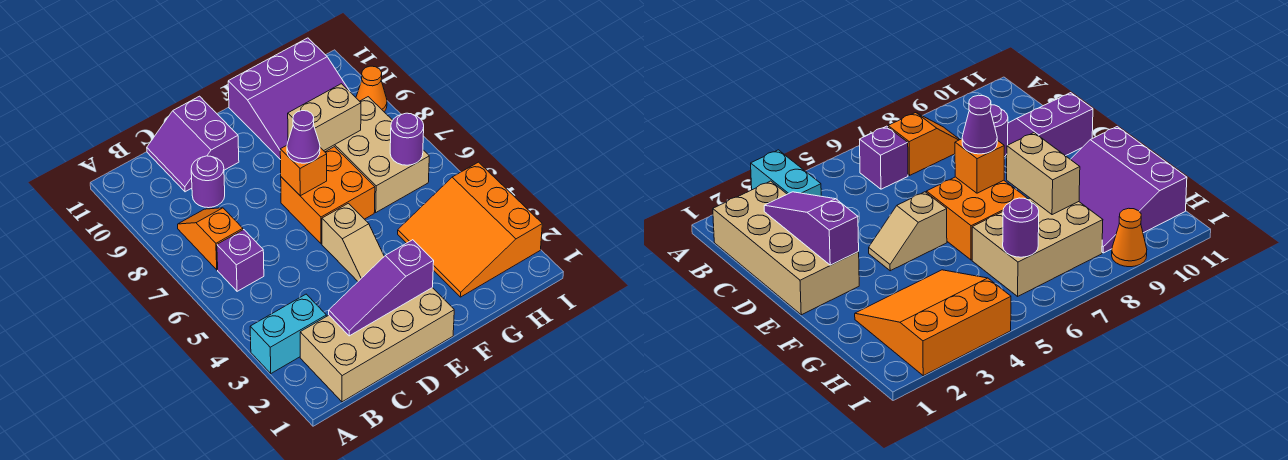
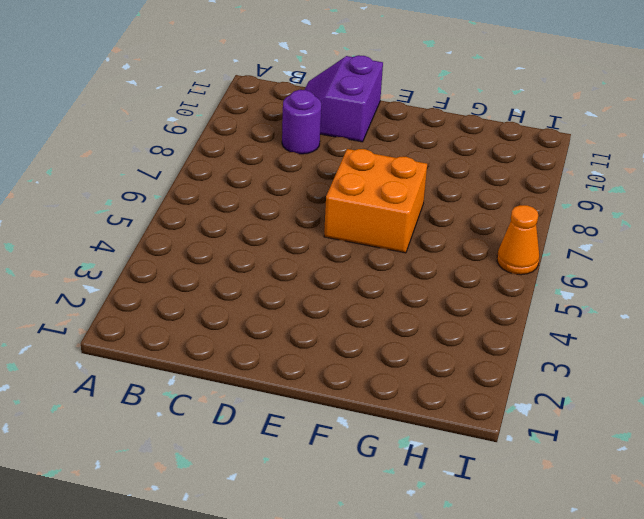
orange cone I6 level 1 -> orange cone I9 level 1
none -> cyan brick A3:B3 level 1
none -> tan brick B1:E2 level 1
none -> purple brick B6 level 1

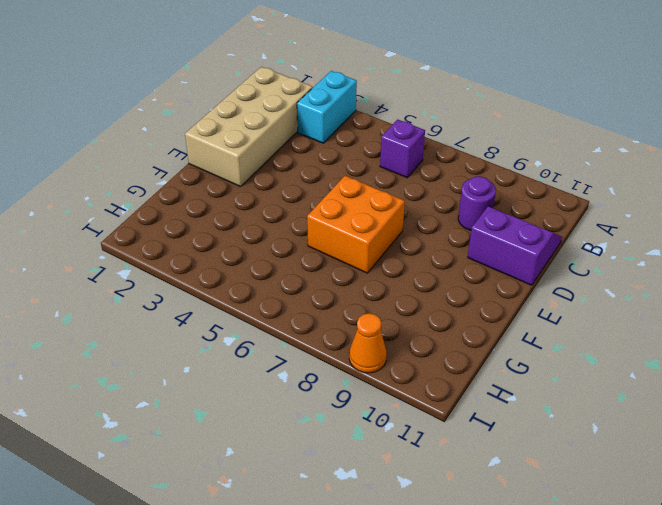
none -> orange slope B7:B8 level 1 top 7
none -> tan slope E4:E5 level 1 top 5
none -> purple slope F9:H11 level 1 top 11

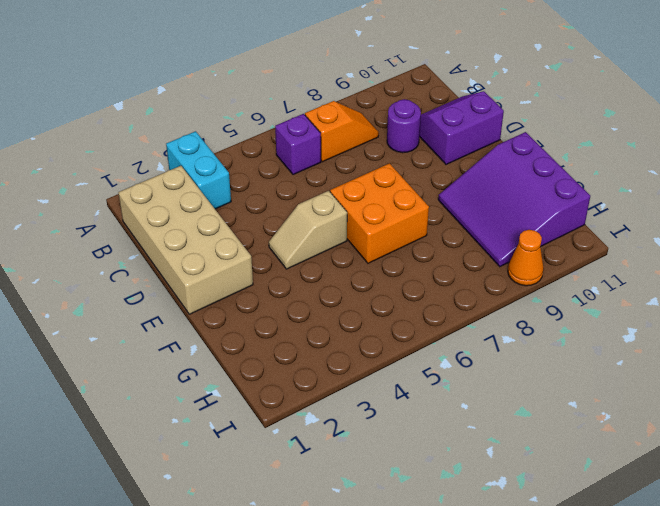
none -> orange slope G2:I4 level 1 top I
none -> tan brick G6:H8 level 1
none -> purple slope C2:E2 level 2 top E

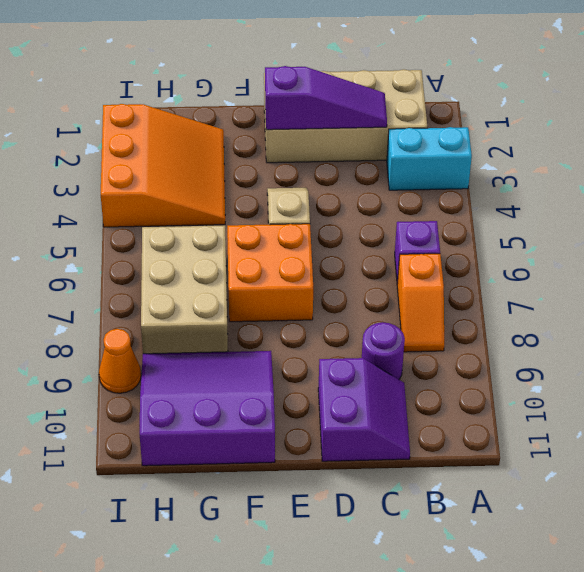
none -> orange brick E7 level 2
none -> tan brick F8:G8 level 2
none -> purple round brick H6 level 2

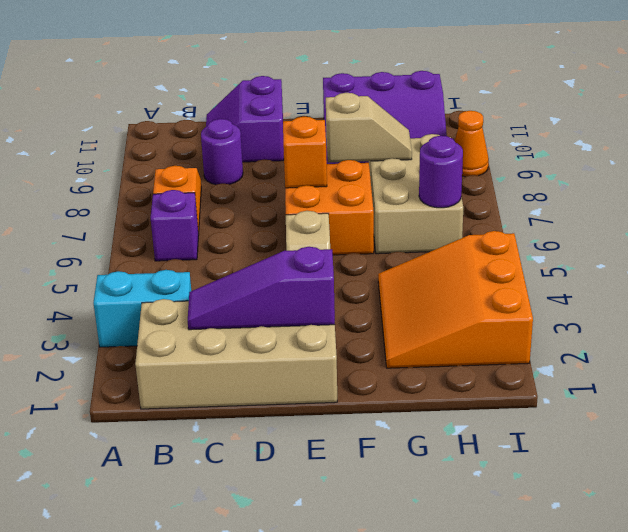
tan slope F8:G8 level 2 top F -> tan brick F8:G8 level 2
none -> purple cone E7 level 3

